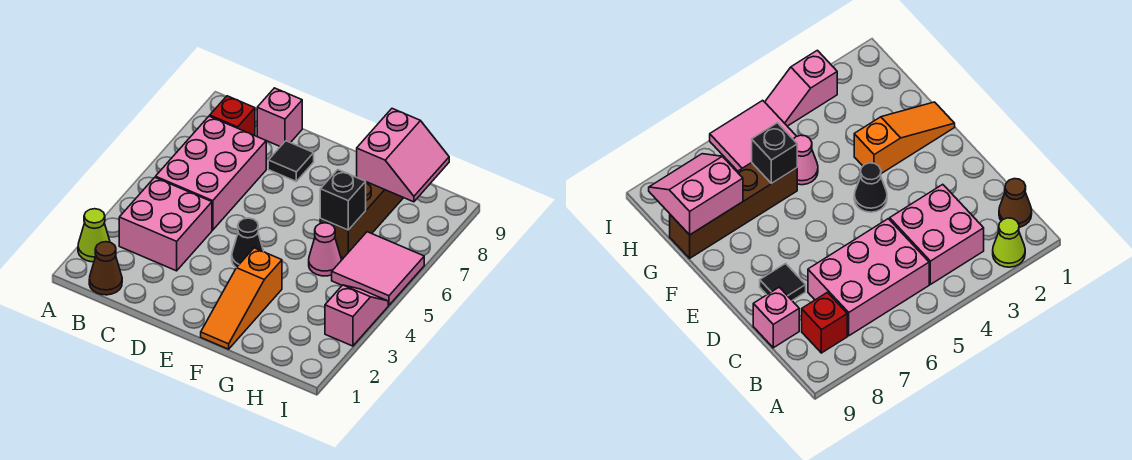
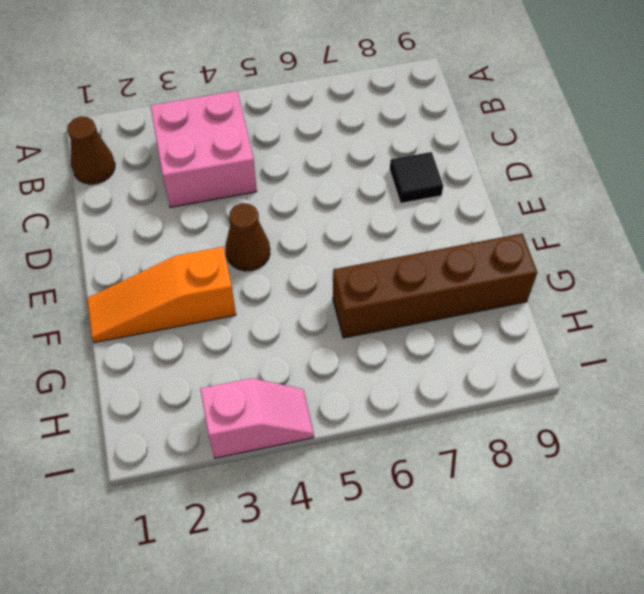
brown cone E4 level 1 -> black cone E4 level 1
none -> lime cone A2 level 1
none -> pink brick B5:C7 level 1
none -> red brick B8 level 1

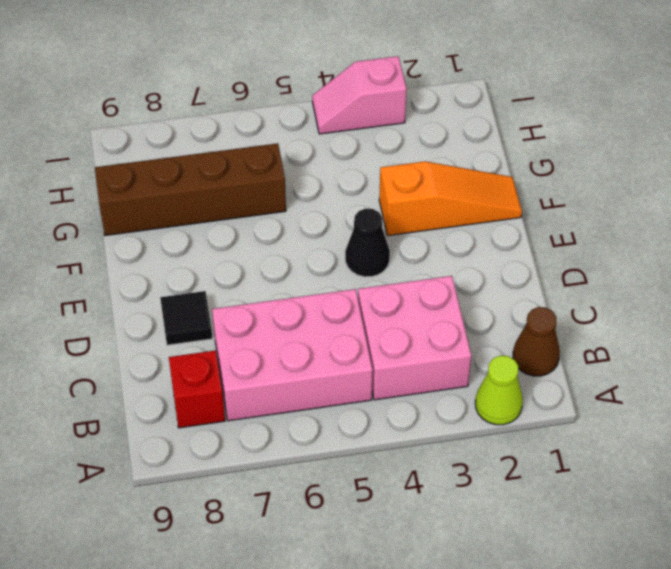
none -> pink brick C9 level 1
none -> pink cone G5 level 1
none -> pink tile H5:I6 level 1

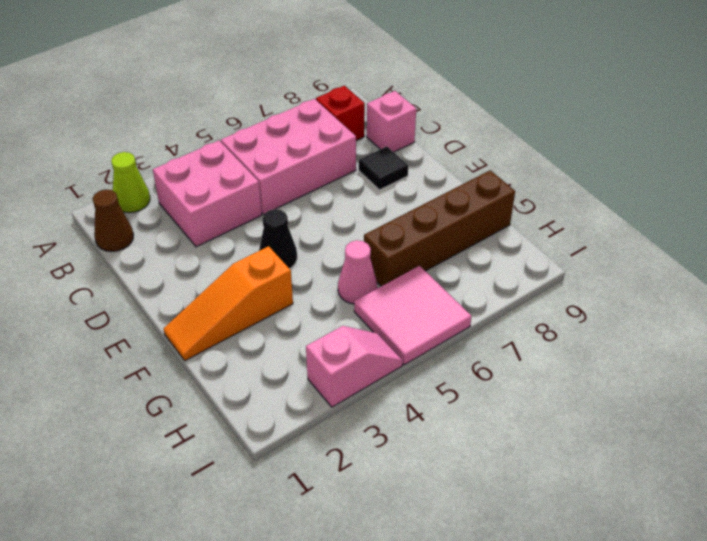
none -> black brick G6 level 2
none -> pink slope G8:H9 level 2 top G

